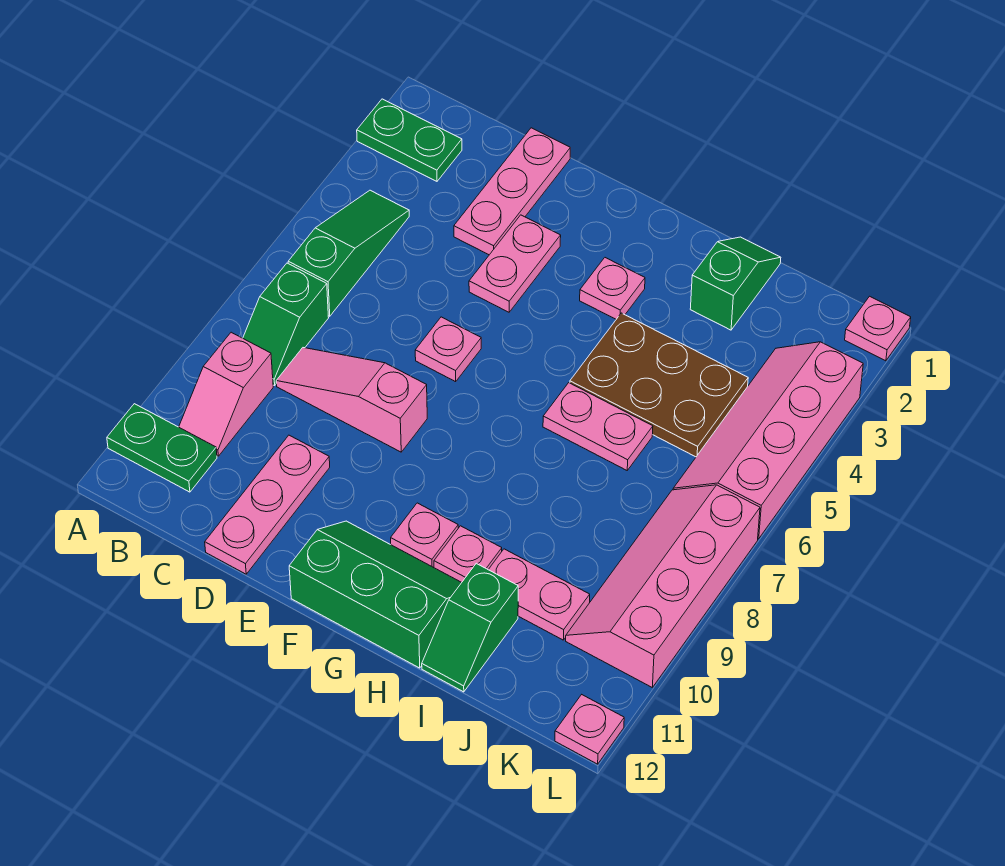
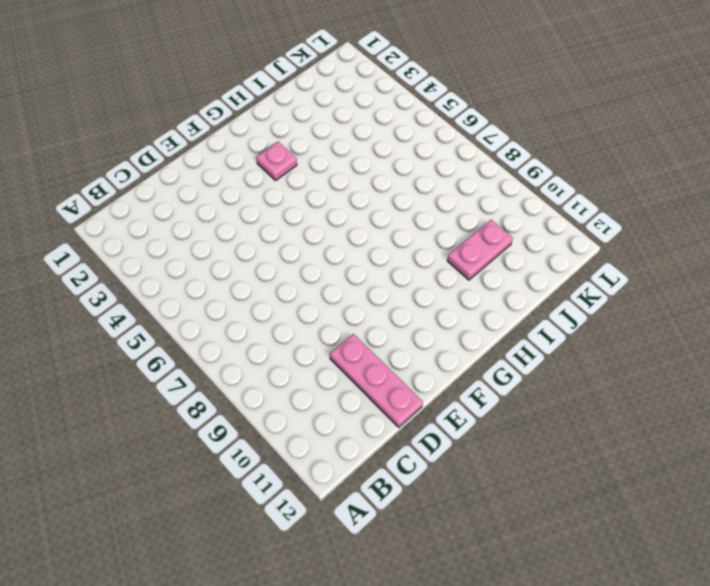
none -> green plate A2:B2 level 1
none -> green plate A11:B11 level 1
none -> green slope B4:B6 level 1 top 6

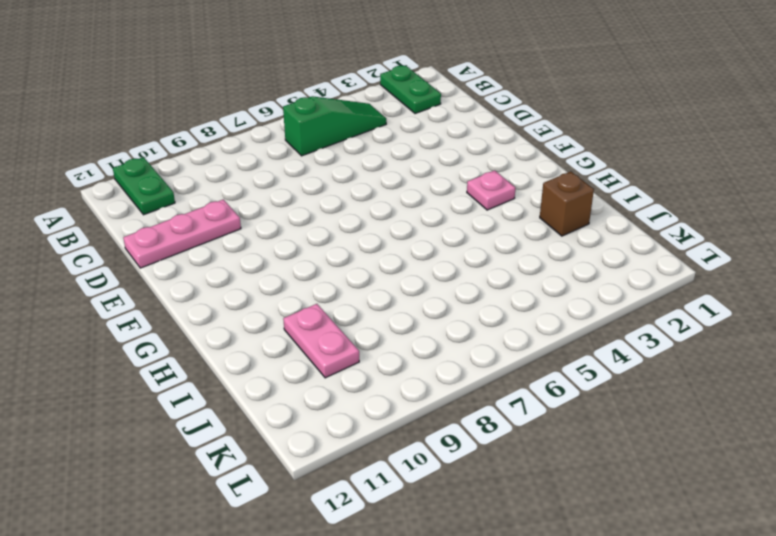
brown brick I2 level 1 -> green slope I1:I2 level 1 top 2
none -> green slope B7:B8 level 1 top 7
none -> pink slope B9:B10 level 1 top 9
none -> pink slope C8:E8 level 1 top E

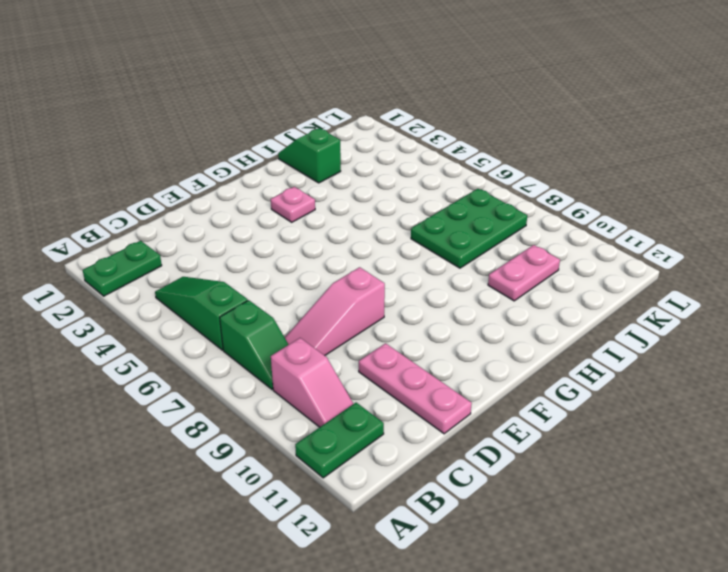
green plate I7:K8 level 1 -> pink slope K7:L10 level 1 top L
none -> pink plate D1:D3 level 1
none -> pink plate E3:E4 level 1
none -> pink plate E6 level 1

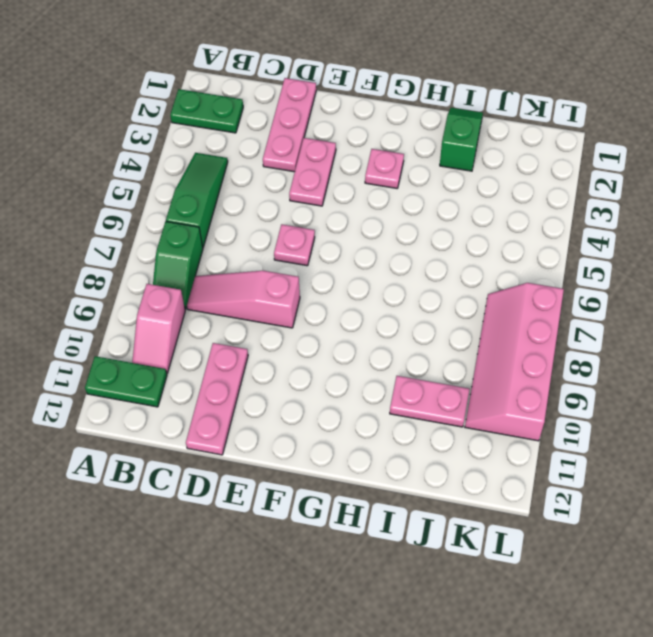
none -> green slope F11:H12 level 1 top 12
none -> pink plate G10 level 1
none -> brown plate H4:J5 level 1

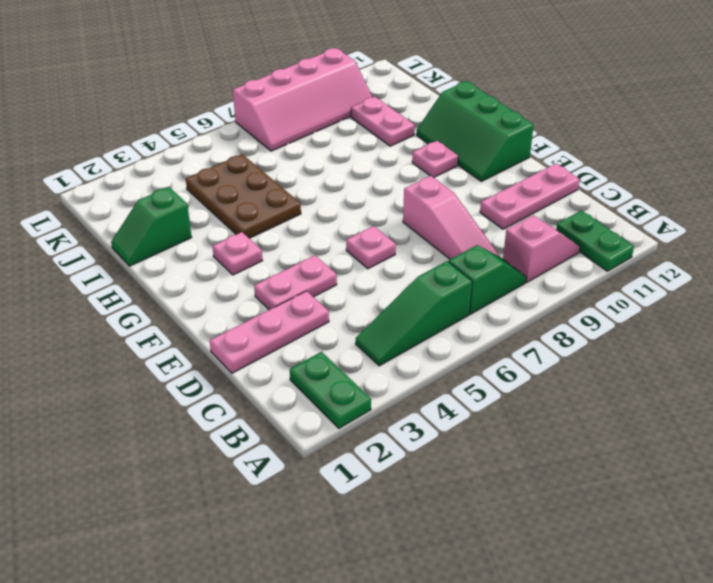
none -> pink plate H6:I6 level 1
none -> pink plate H10 level 1
none -> green slope I11:I12 level 1 top 11

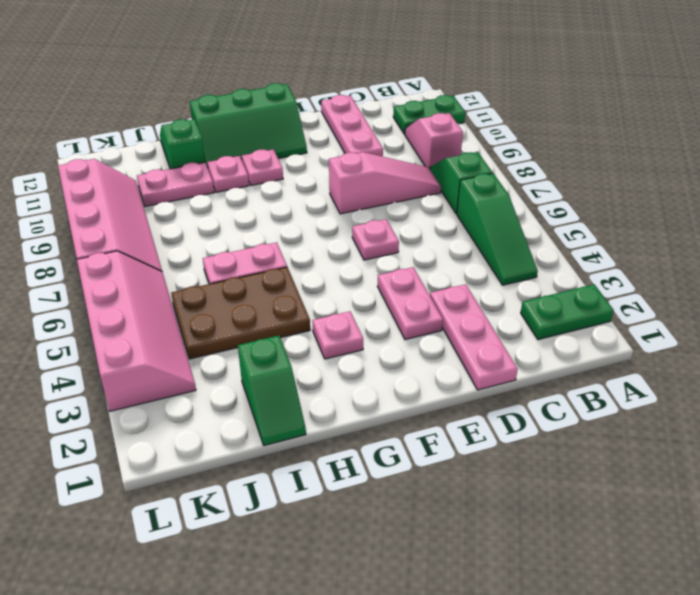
none -> pink plate L1 level 1
none -> pink plate L12 level 1

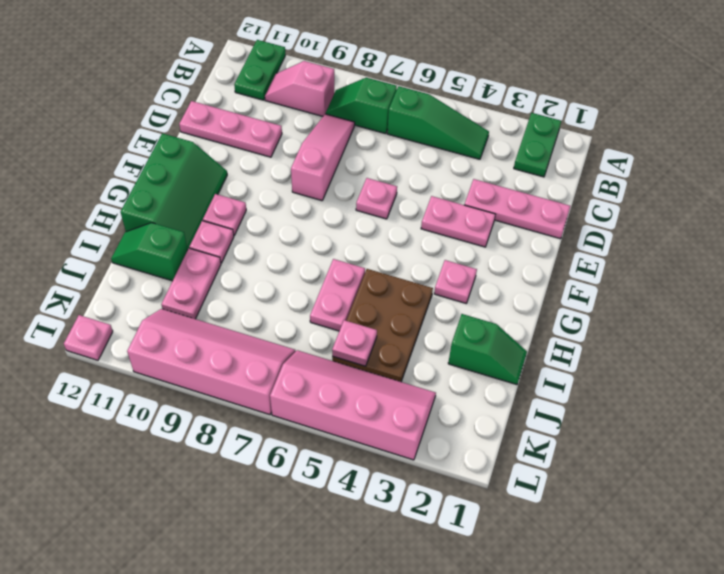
pink plate J5 level 2 -> pink plate L1 level 1

